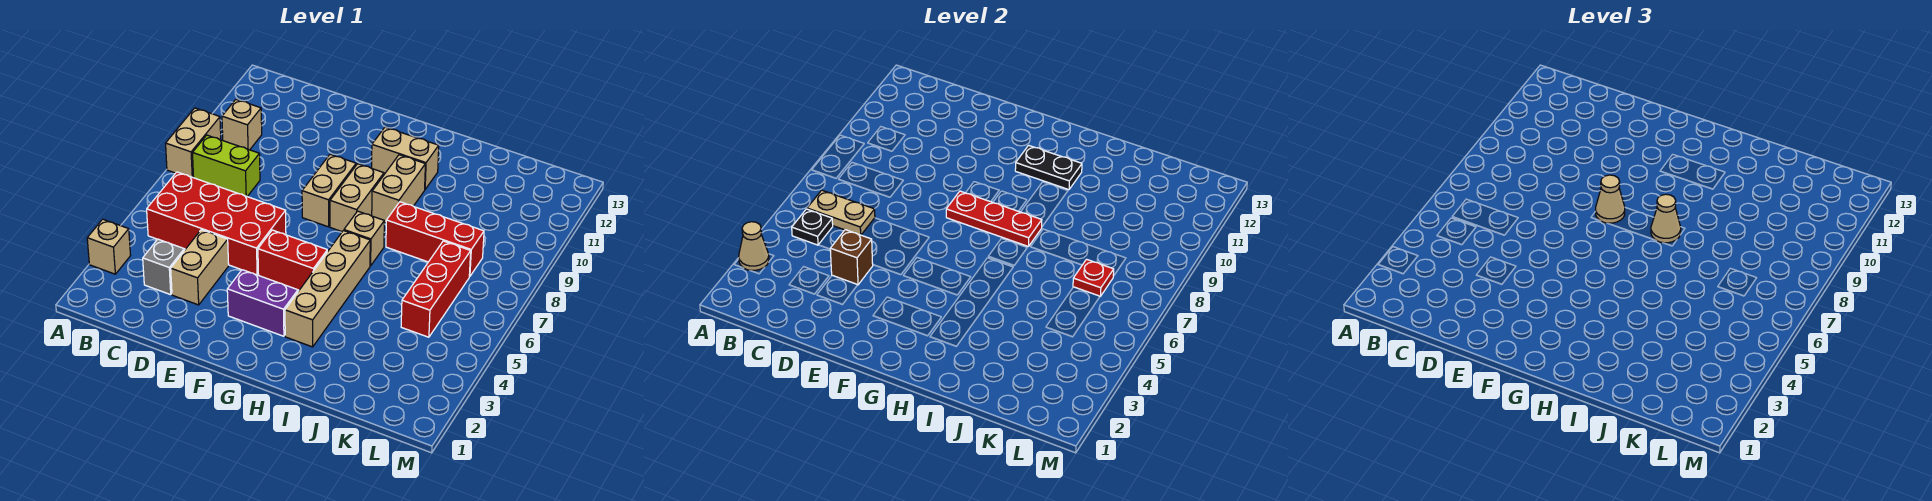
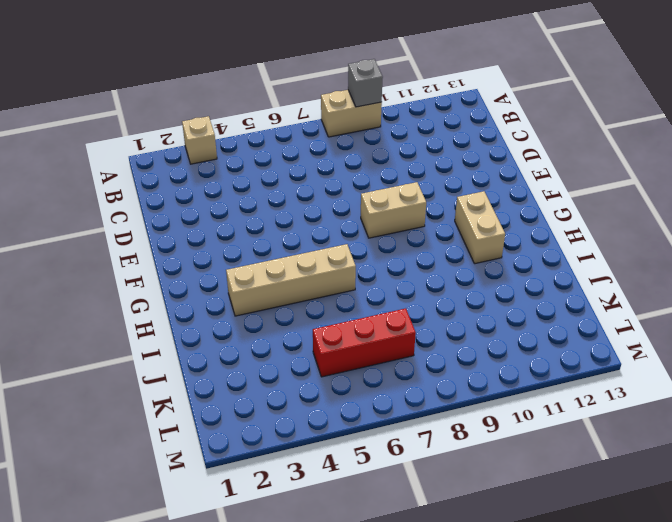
grey brick A9 level 2 -> grey brick C3 level 1
none -> red brick B5:E6 level 1
none -> lime brick B8:C8 level 1
none -> tan brick B10 level 1

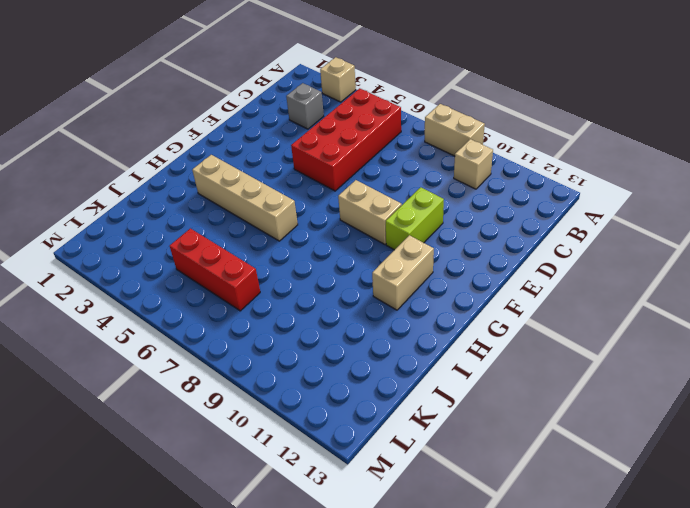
lime brick E10:F10 level 1 -> lime brick B8:C8 level 1
none -> tan brick D3:D4 level 1
none -> purple brick F3:G3 level 1
none -> red brick F5:G5 level 1

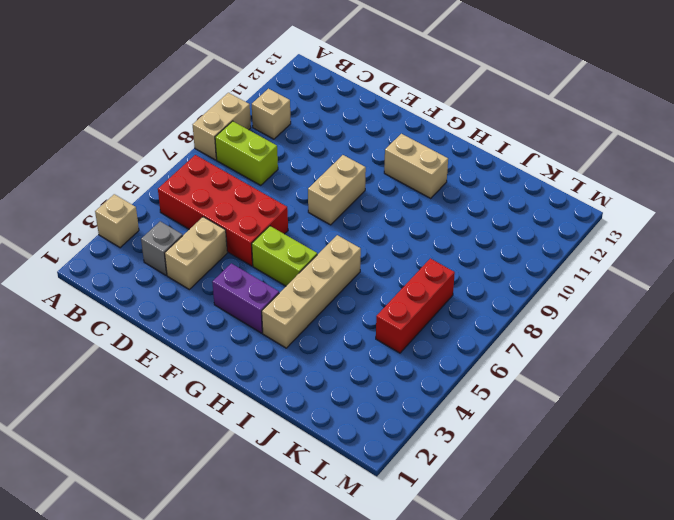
lime brick F5:G5 level 1 -> red brick F5:G5 level 1
none -> tan brick G8:G9 level 1
none -> tan brick H7 level 1
none -> tan brick H9:H10 level 1

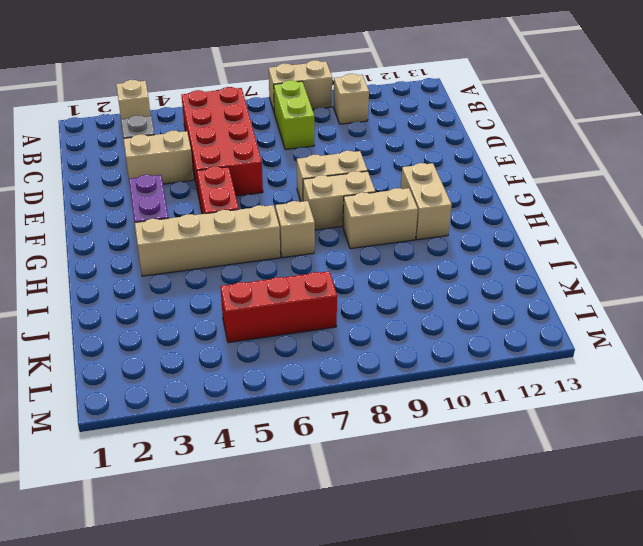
none -> red brick I8:K8 level 1
none -> tan cone A3 level 2
none -> black plate B5 level 2

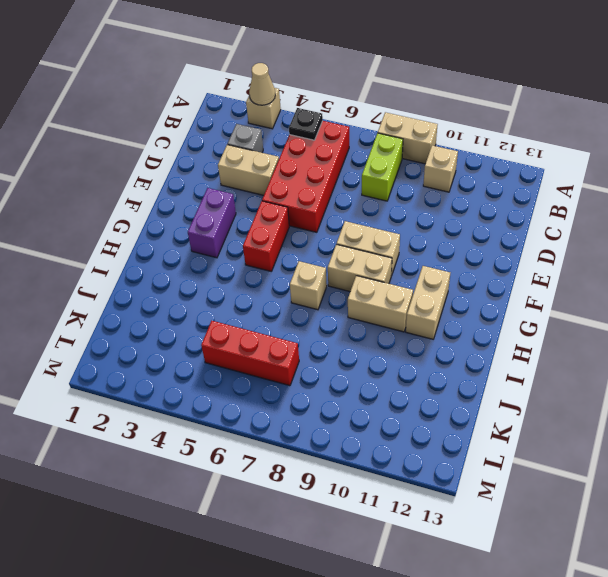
none -> tan brick H3:H6 level 1
none -> red brick I8:K8 level 1
none -> tan plate B6:C6 level 2

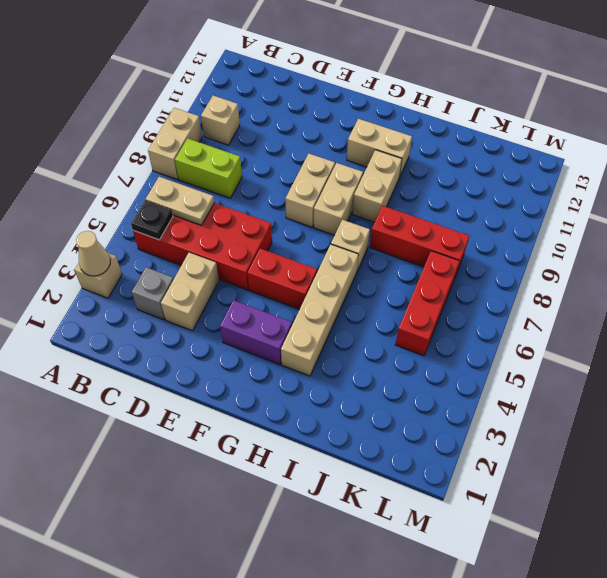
none -> brown brick D4 level 2
none -> red plate F8:H8 level 2
none -> black plate G11:H11 level 2

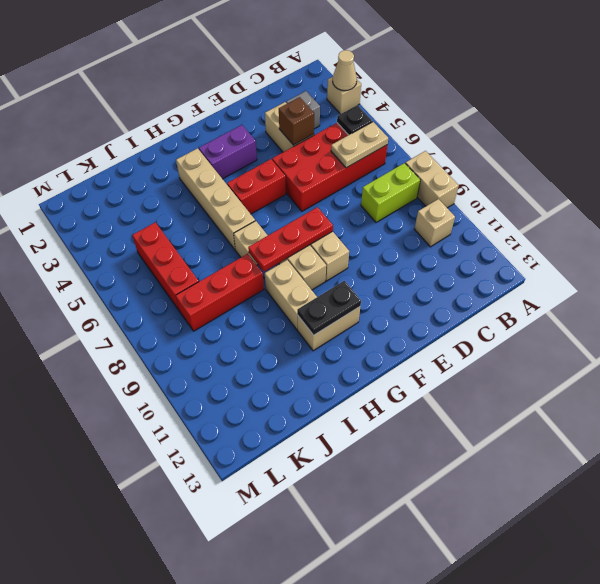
none -> red plate K7 level 2
none -> tan cone F8 level 3
none -> tan cone H8 level 3

